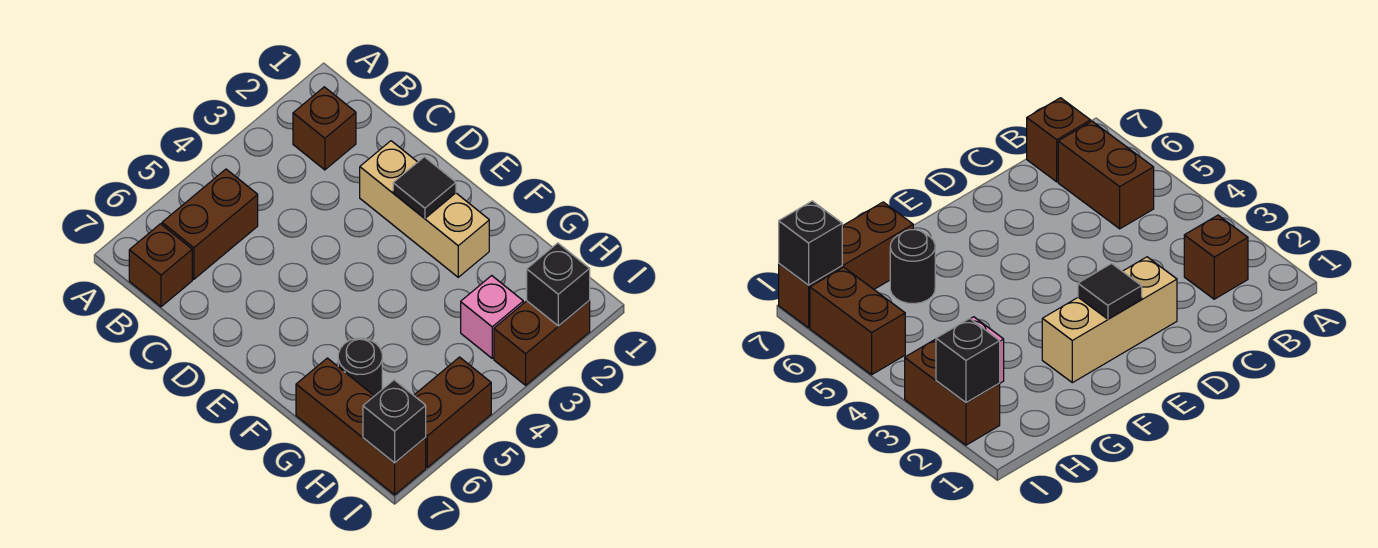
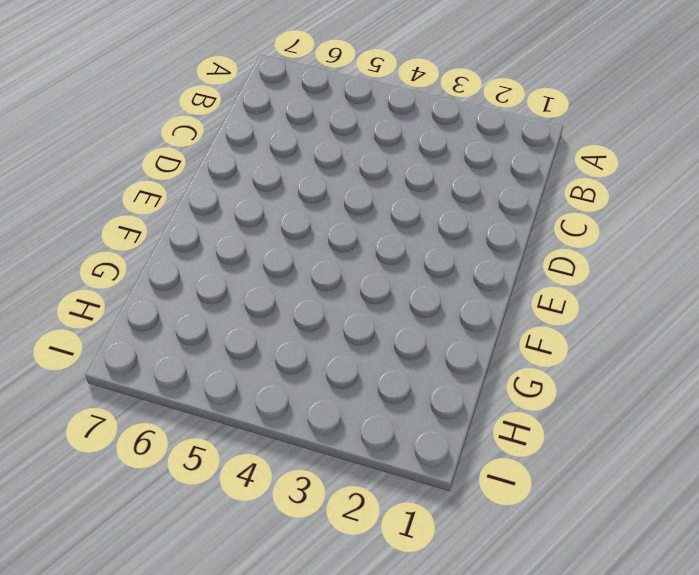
none -> brown brick B2 level 1
none -> brown brick B5:B6 level 1
none -> brown brick B7 level 1

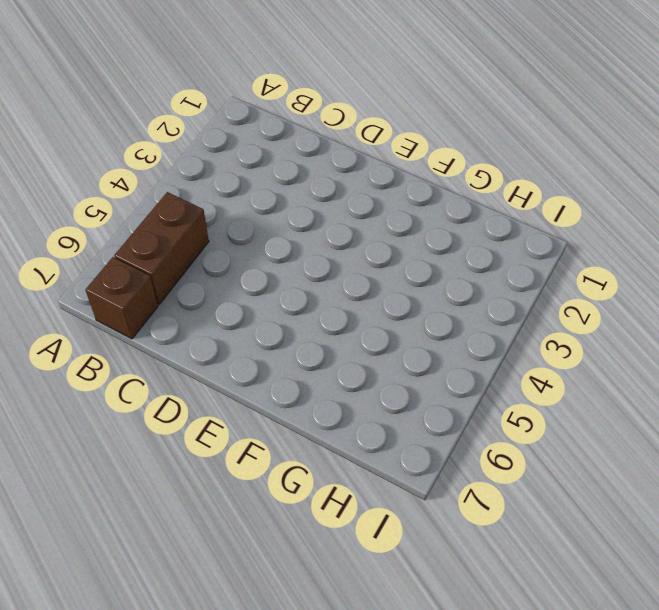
none -> brown brick B2 level 1
none -> tan brick D2:F2 level 1
none -> black round brick G6 level 1

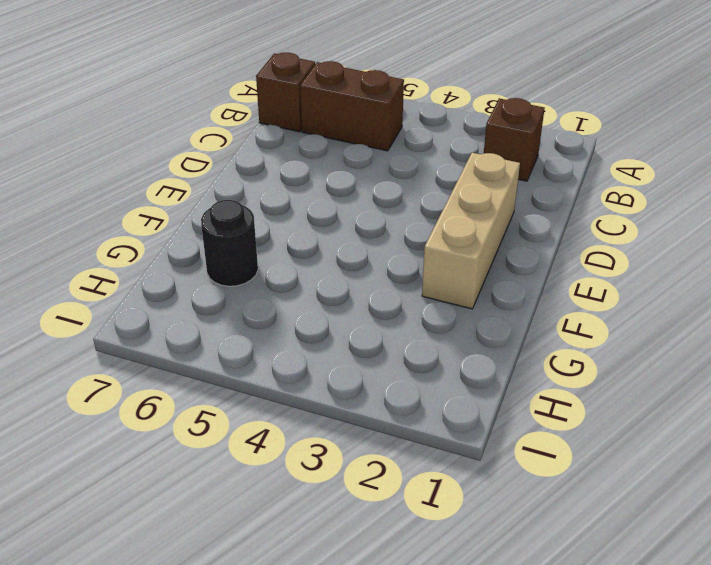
none -> brown brick G7:I7 level 1
none -> pink brick H3 level 1
none -> brown brick I2:I3 level 1

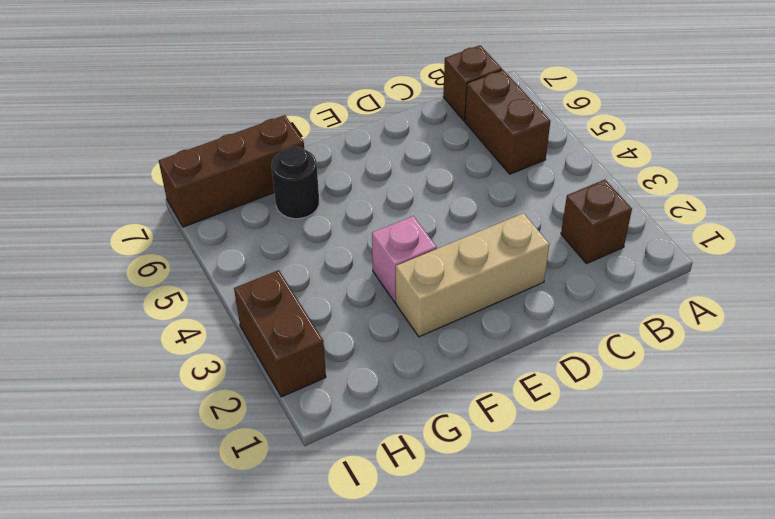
pink brick F3 level 1 -> pink brick H3 level 1
none -> brown brick I5:I6 level 1
none -> black tile E2 level 2
none -> black brick I2 level 2

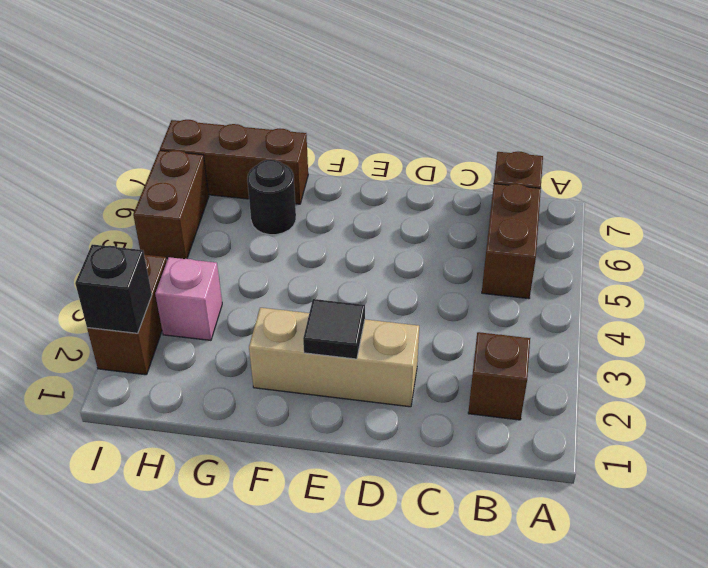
none -> black brick I7 level 2

